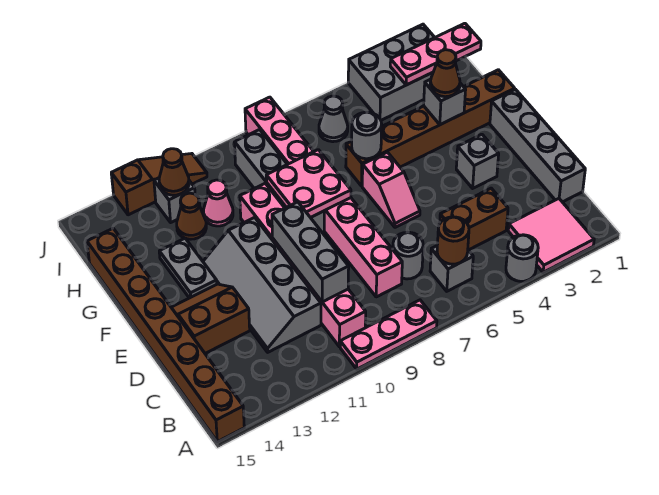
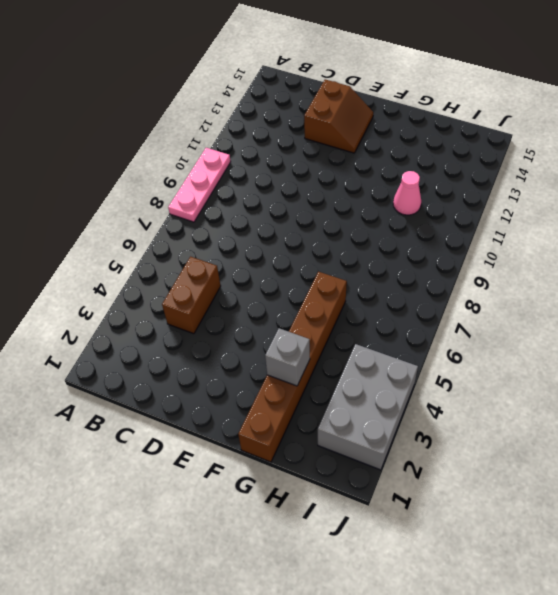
none -> pink tile A2:B3 level 1
none -> grey round brick A4 level 1
none -> brown brick A15:H15 level 1
none -> grey brick B6 level 1

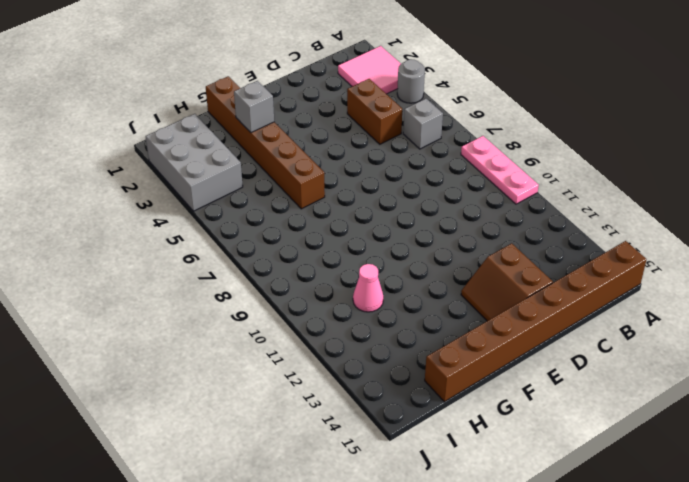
none -> pink brick B10:G10 level 1
none -> grey brick C1:F1 level 1
none -> grey round brick C7 level 1
none -> pink brick C8:J8 level 1

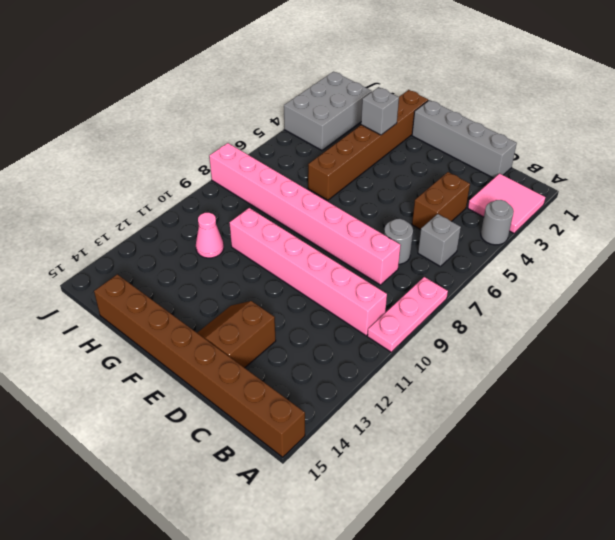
none -> grey slope C11:F12 level 1 top 11
none -> grey brick E3 level 1
none -> pink slope E6:F6 level 1 top F
none -> grey brick F9:I9 level 1

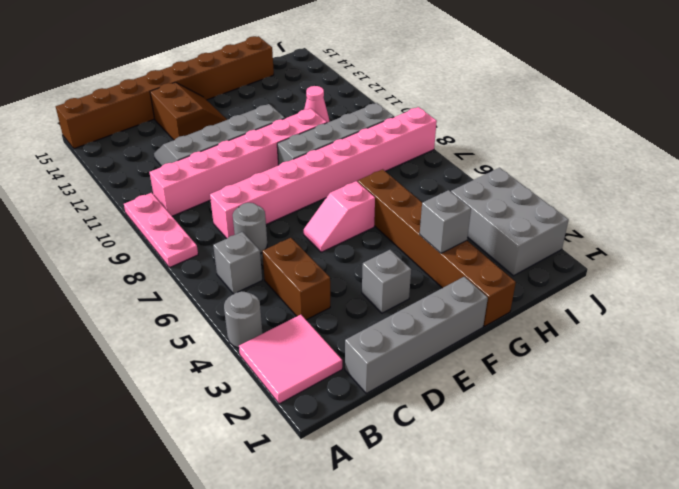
none -> grey plate F13:G13 level 1
none -> brown cone H12 level 1
none -> grey cone I6 level 1
none -> grey brick I12 level 1

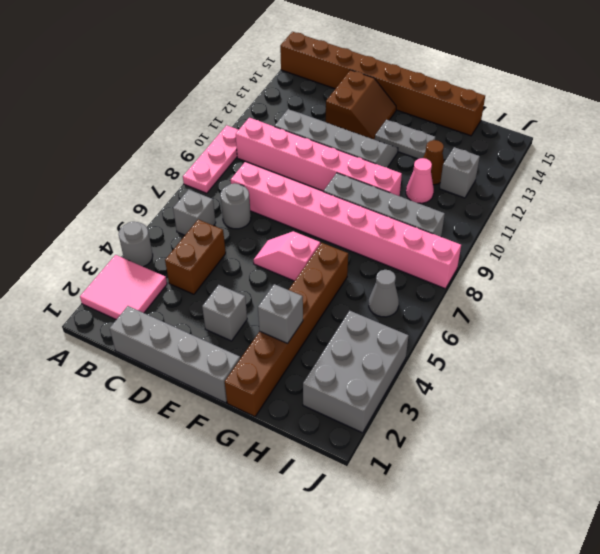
none -> brown slope J11:J13 level 1 top 13
none -> brown round brick B6 level 2
none -> grey brick C10:E10 level 2
none -> pink plate F8:G9 level 2

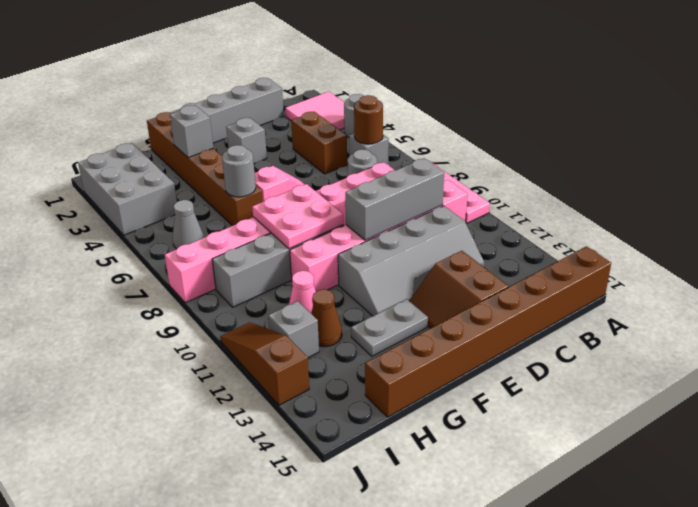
none -> pink plate I1:I3 level 2
none -> brown cone I12 level 2
none -> brown cone G3 level 3

